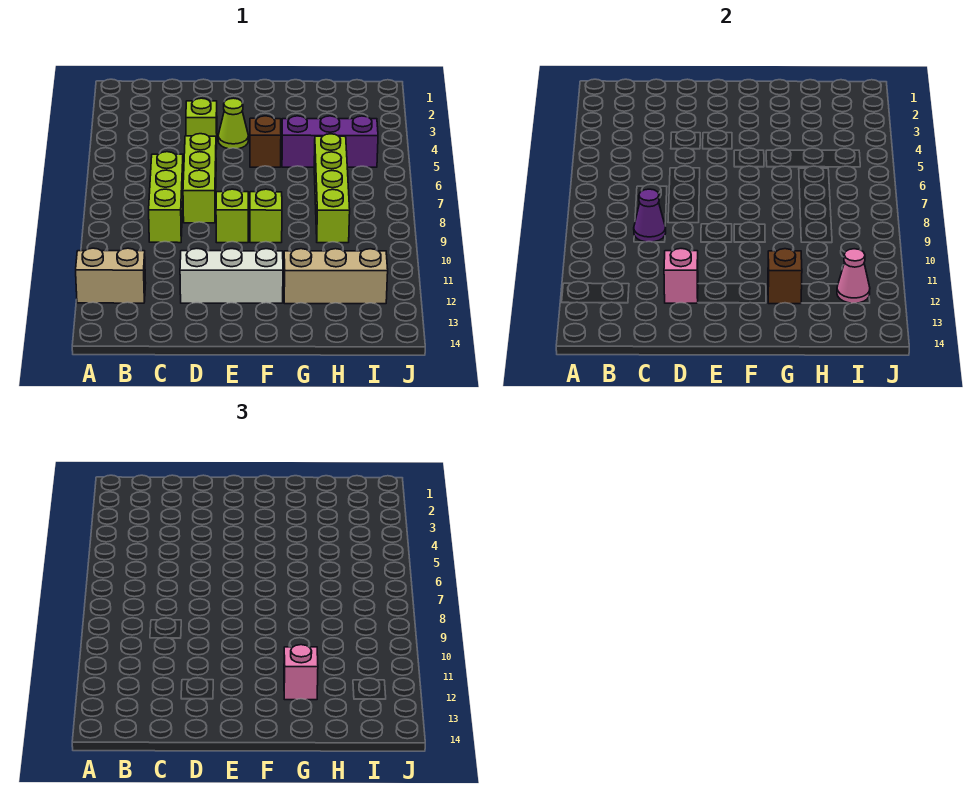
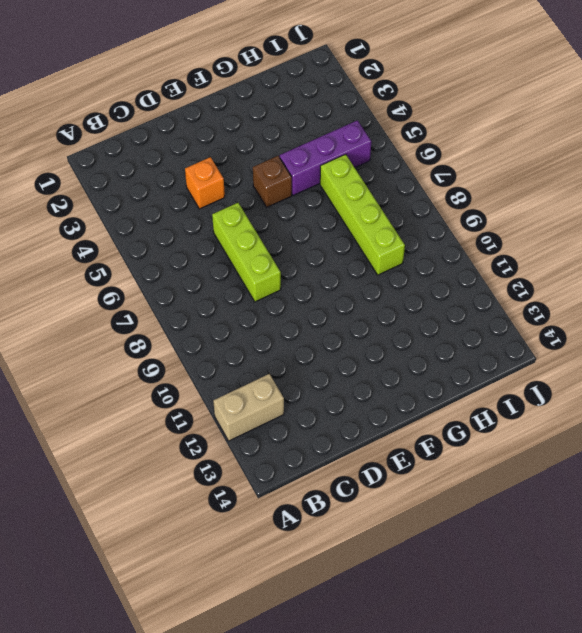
orange brick D4 level 1 -> lime brick D4 level 1
none -> lime brick C7:C9 level 1
none -> white brick D12:F12 level 1
none -> lime cone E4 level 1

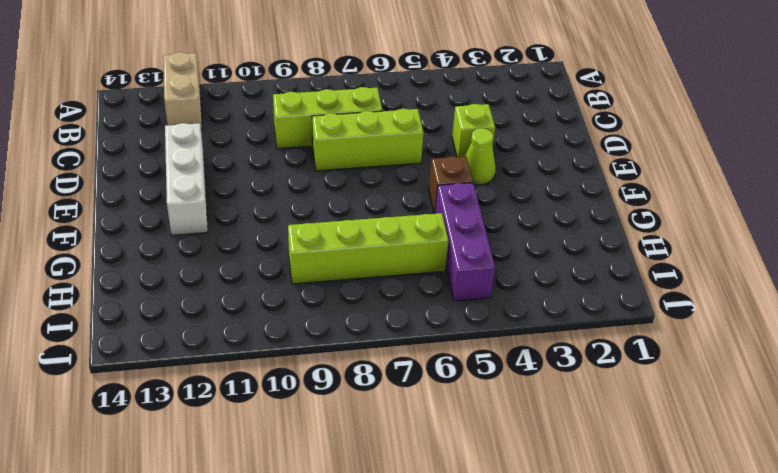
none -> lime brick E9 level 1
none -> lime brick F9 level 1
none -> tan brick G12:I12 level 1

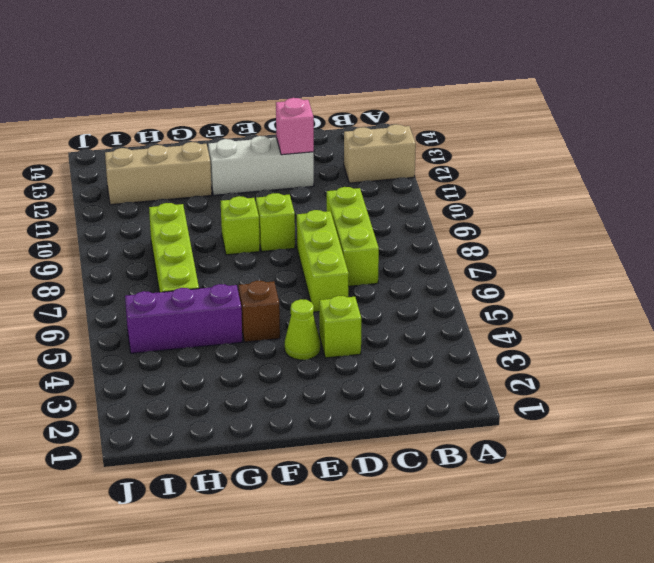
none -> purple cone C9 level 2
none -> brown brick G12 level 2
none -> pink cone I12 level 2

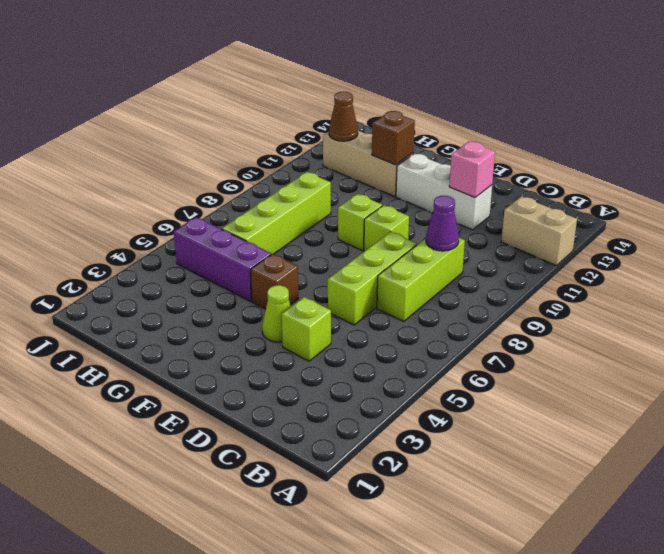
brown cone I12 level 2 -> pink cone I12 level 2
none -> pink brick G12 level 3

